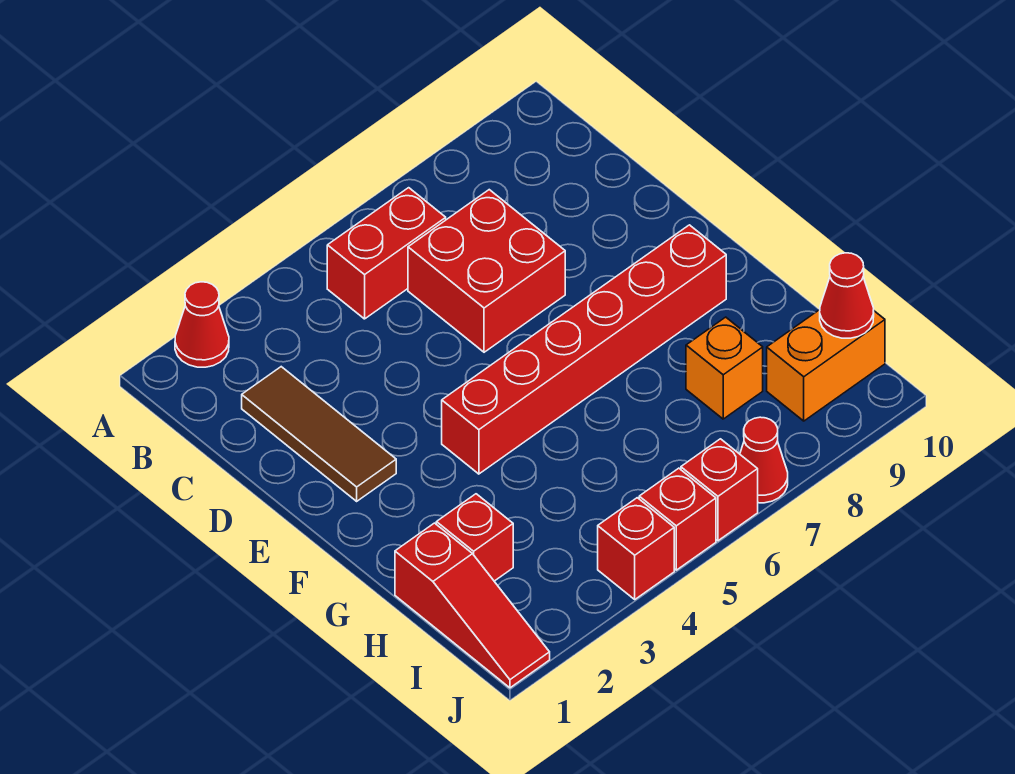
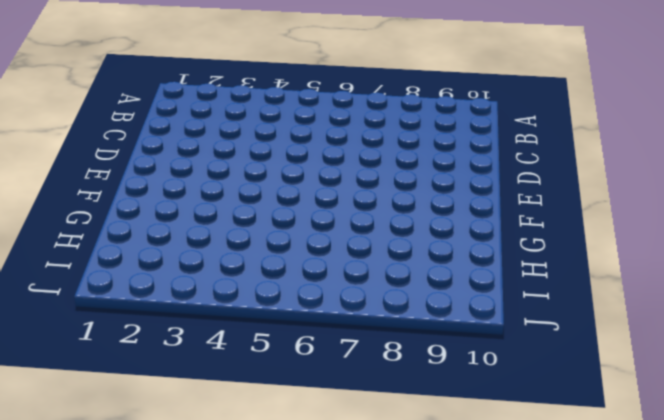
none -> red cone A2 level 1
none -> red brick B5:B6 level 1
none -> brown tile C2:E2 level 1

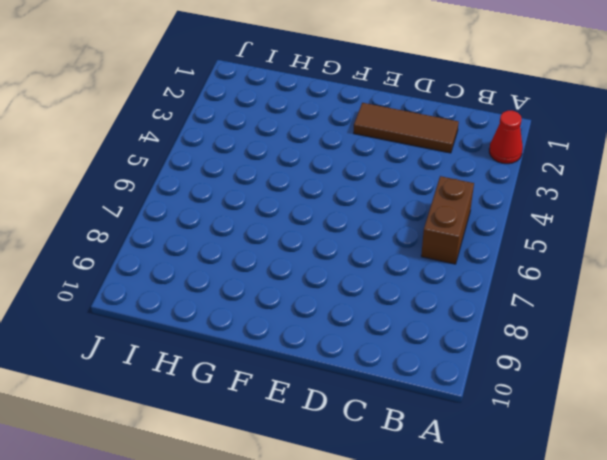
brown brick B5:B6 level 1 -> red brick B5:B6 level 1
none -> red brick C6:D7 level 1
none -> red brick F4:F9 level 1
none -> red slope H1:J1 level 1 top H

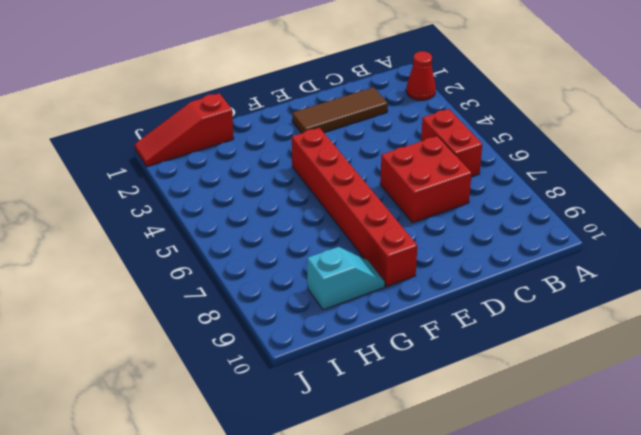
cyan slope G9:H9 level 1 top H -> none
none -> red brick H2 level 1
none -> orange brick H8 level 1
none -> orange brick I9:I10 level 1

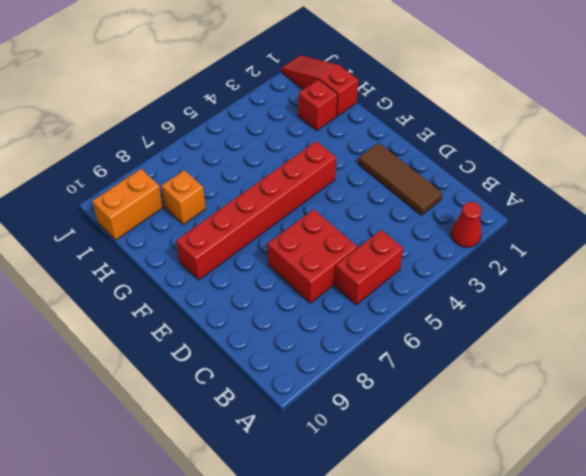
none -> red brick J4 level 1
none -> red brick J5 level 1
none -> red brick J6 level 1

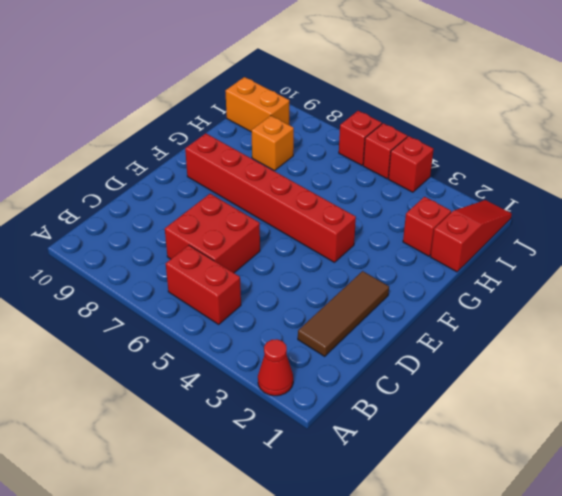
none -> red cone J7 level 1
none -> red cone I10 level 2

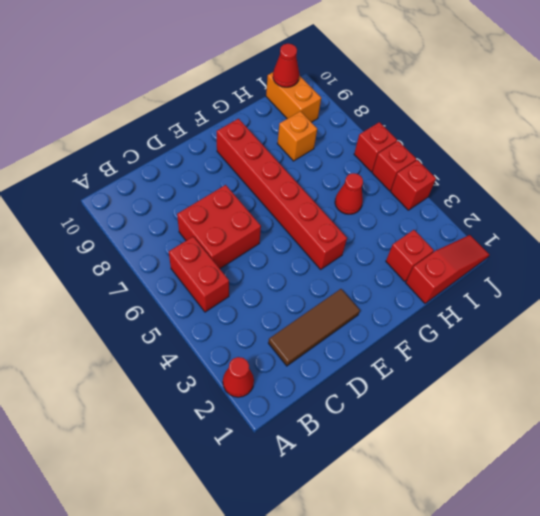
red cone H5 level 1 -> red cone J7 level 1

